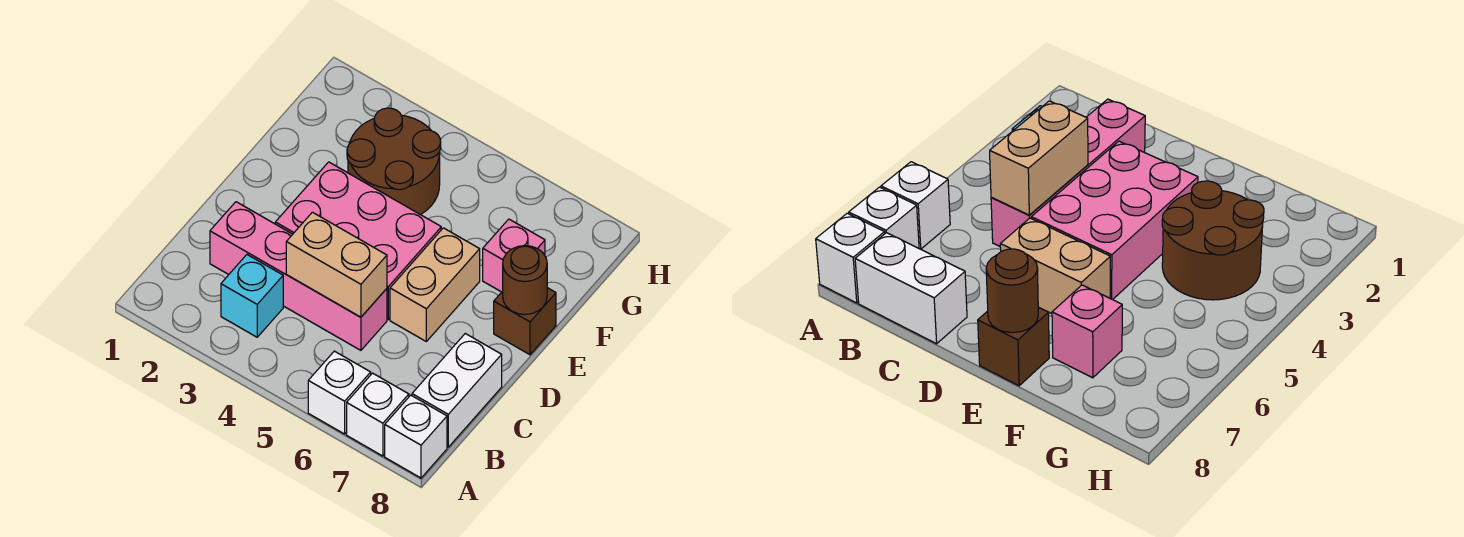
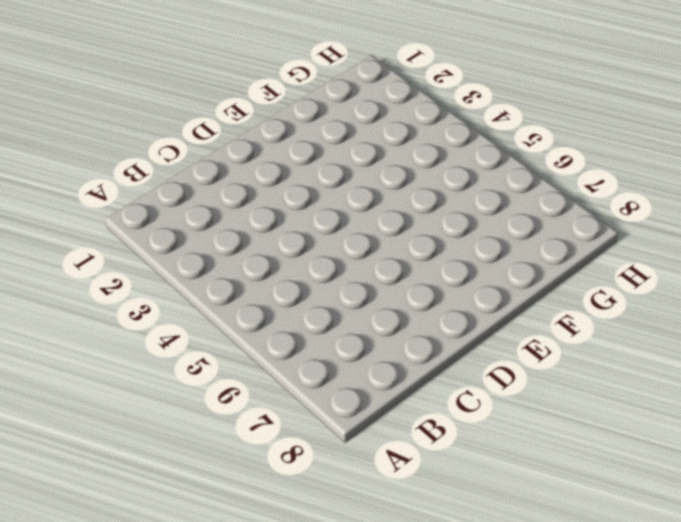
none -> white brick A6 level 1
none -> white brick A7 level 1
none -> white brick A8 level 1

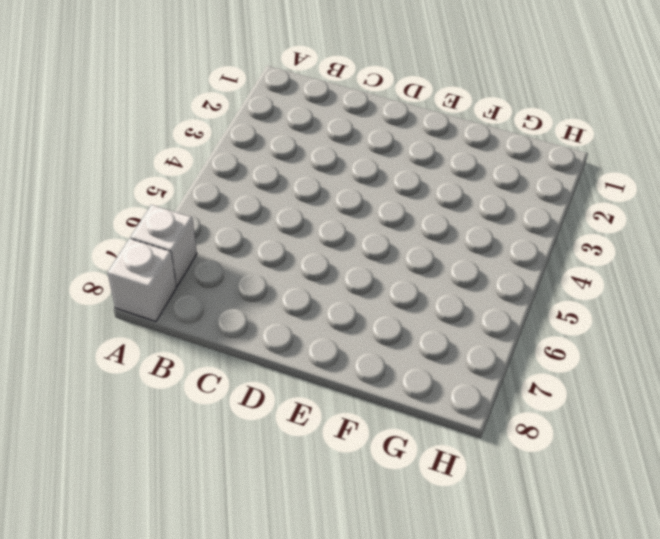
none -> white brick A6 level 1
none -> cyan brick B3 level 1
none -> white brick B8:C8 level 1

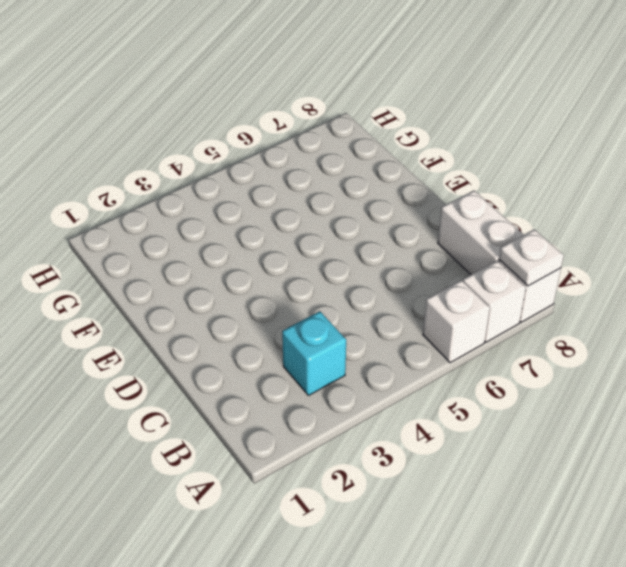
white plate A8 level 2 -> none
none -> pink brick C2:C5 level 1
none -> pink brick D3:E5 level 1
none -> tan brick D6:E6 level 1

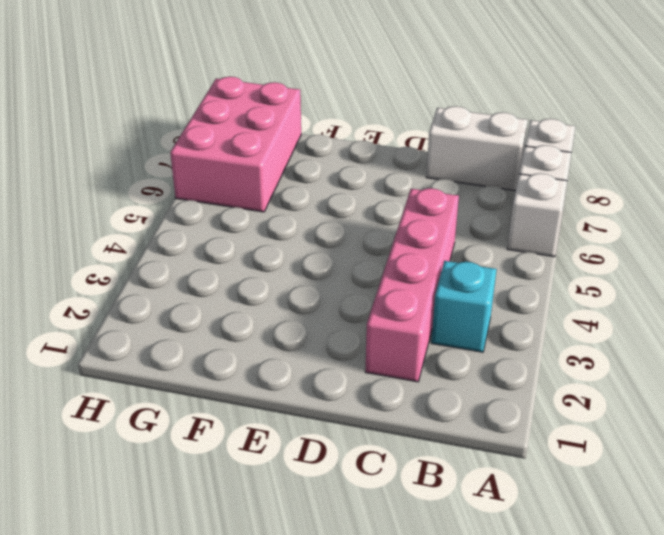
pink brick G6:H8 level 1 -> pink brick D3:E5 level 1
none -> tan brick D6:E6 level 1
none -> brown brick E8 level 1
none -> brown round brick F3:G4 level 1

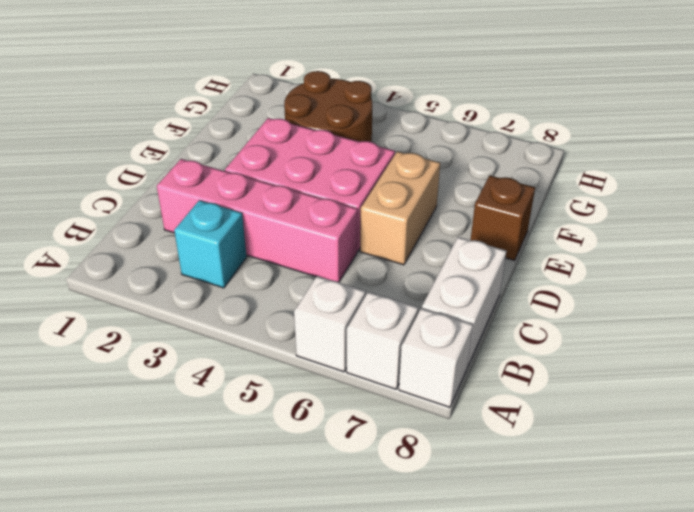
none -> pink brick F7 level 1
none -> tan brick C4:C5 level 2
none -> brown round brick E8 level 2

